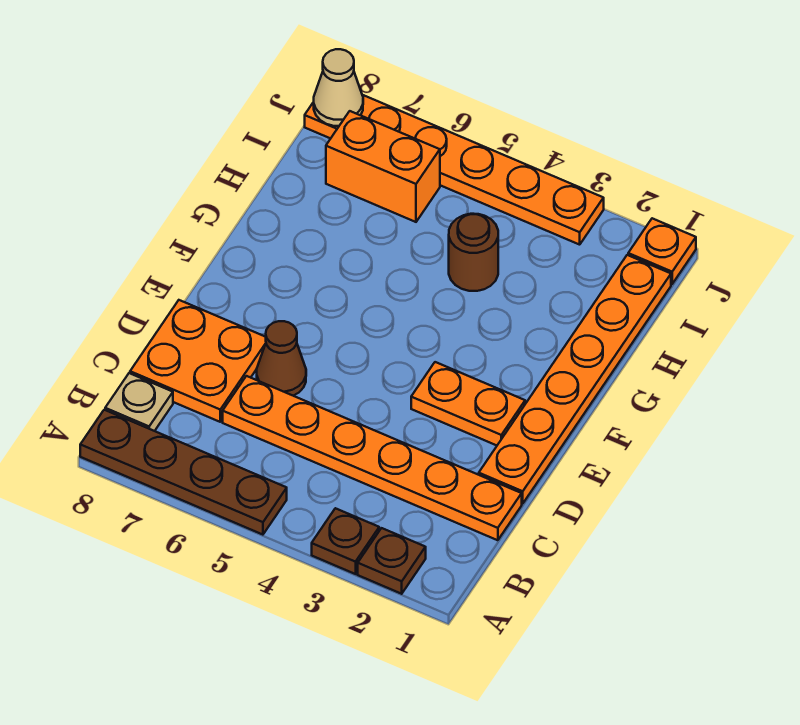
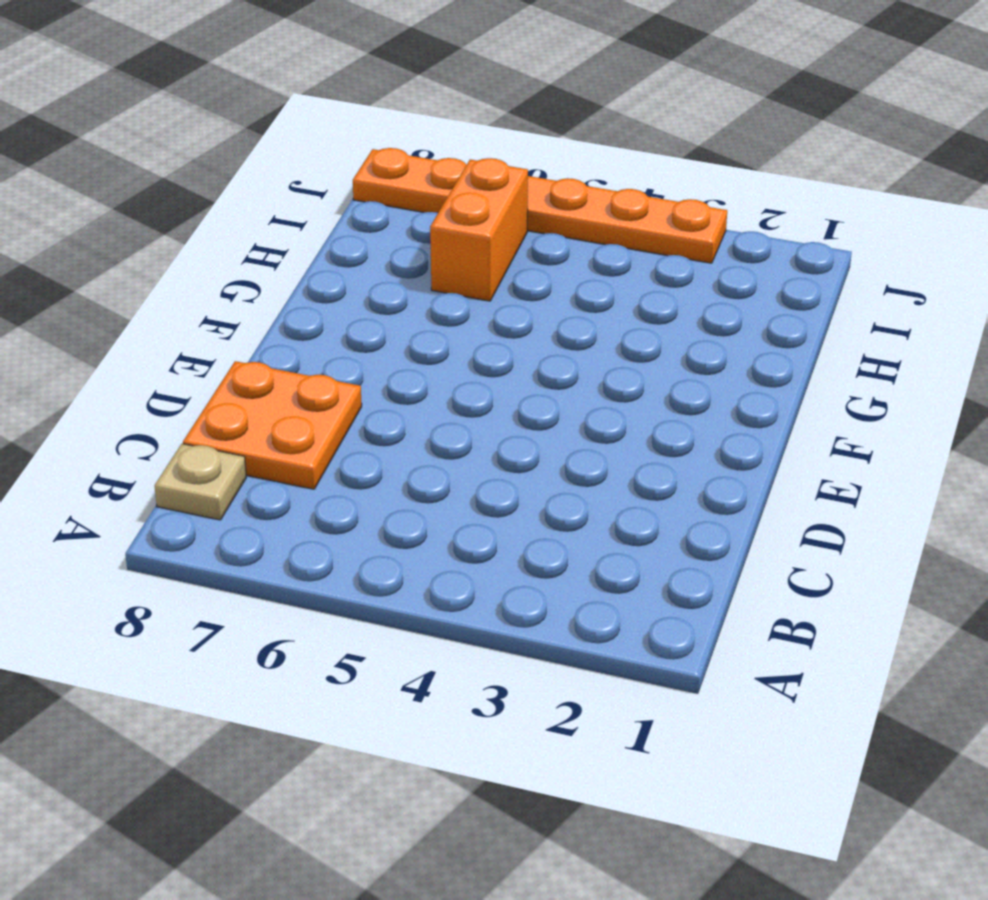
orange brick H6:I6 level 1 -> orange brick I6:I7 level 1
none -> brown plate A2 level 1
none -> brown plate A3 level 1
none -> brown plate A5:A8 level 1

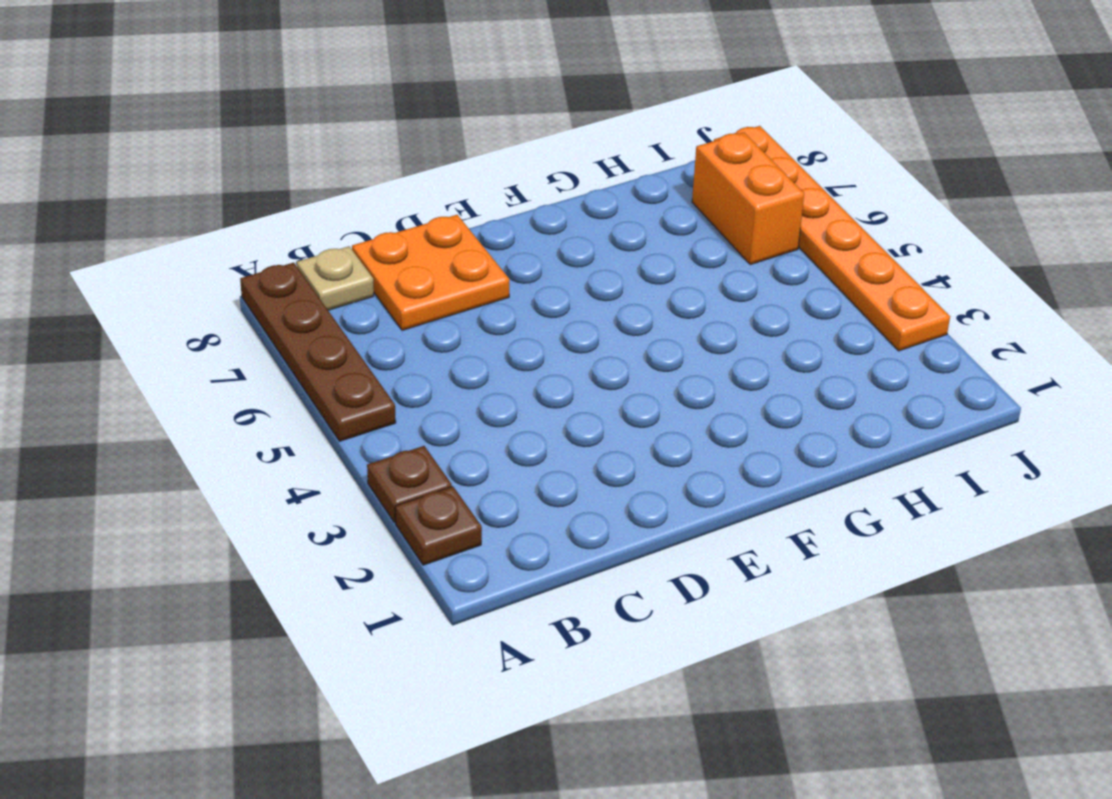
none -> orange plate C1:C6 level 1
none -> orange plate D1:I1 level 1
none -> brown cone D6 level 1

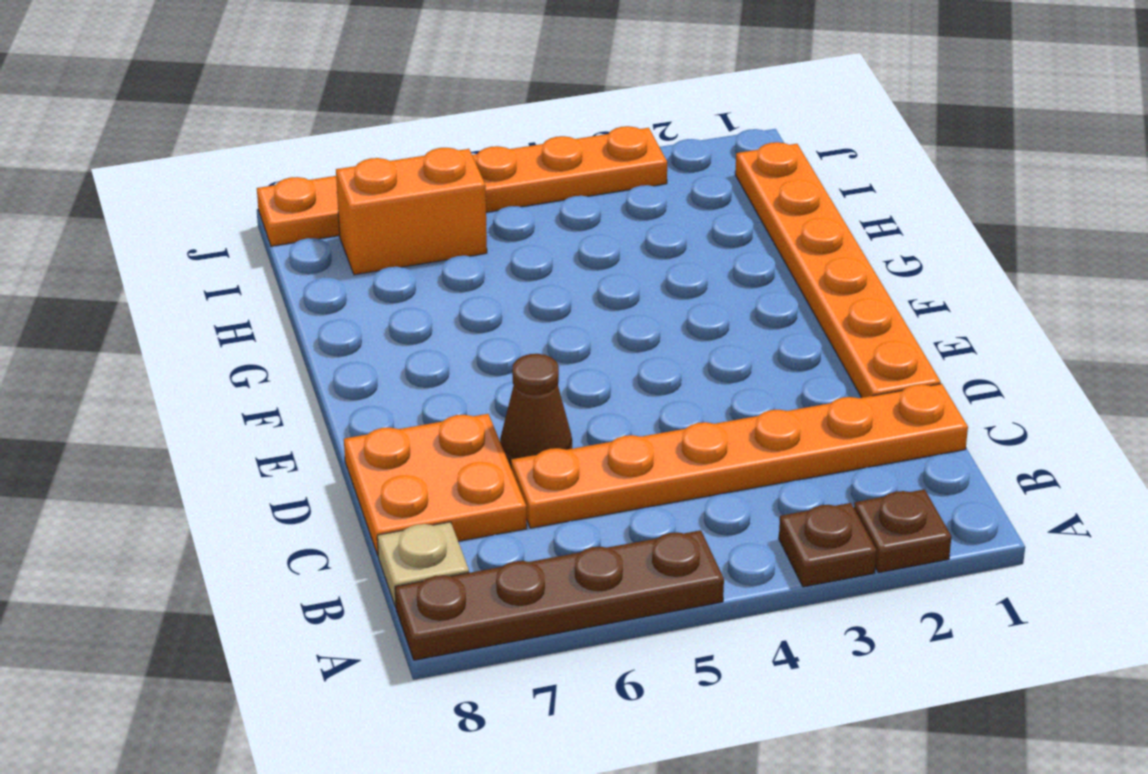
none -> orange plate E2:E3 level 1
none -> brown round brick H4 level 1
none -> orange plate J1 level 1

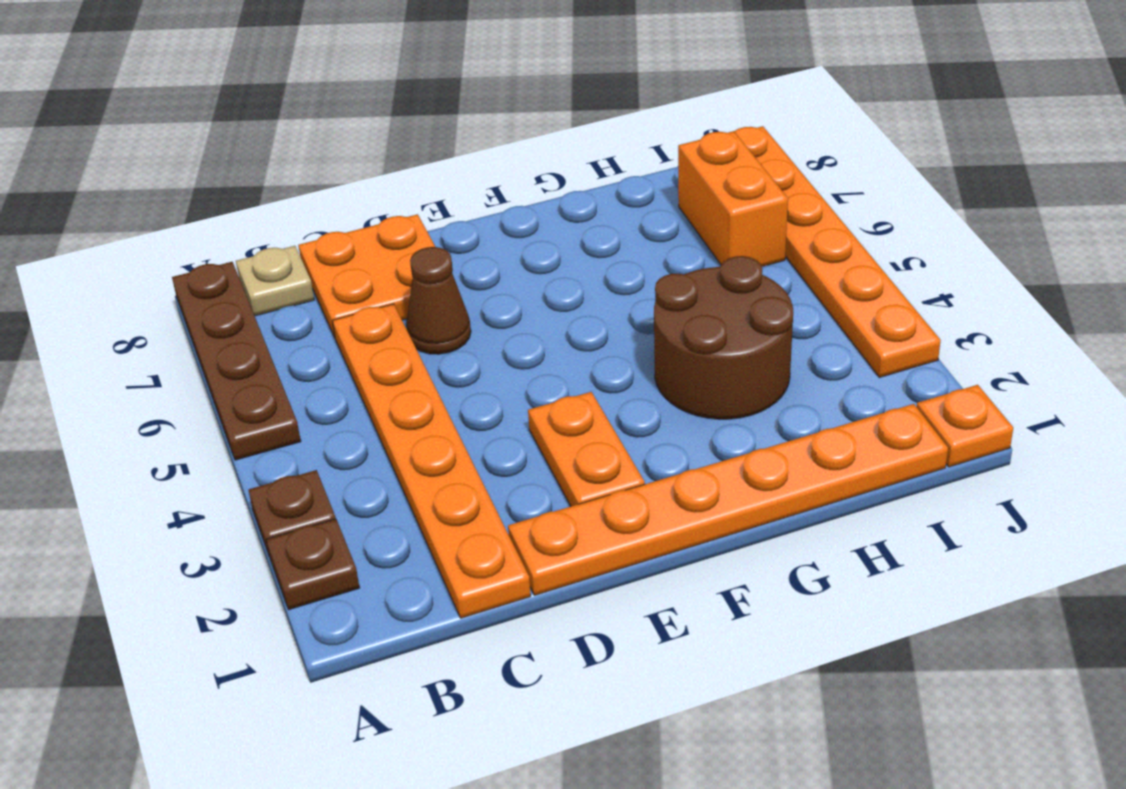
brown round brick G3:H4 level 1 -> brown round brick H4 level 1
none -> tan cone J8 level 2

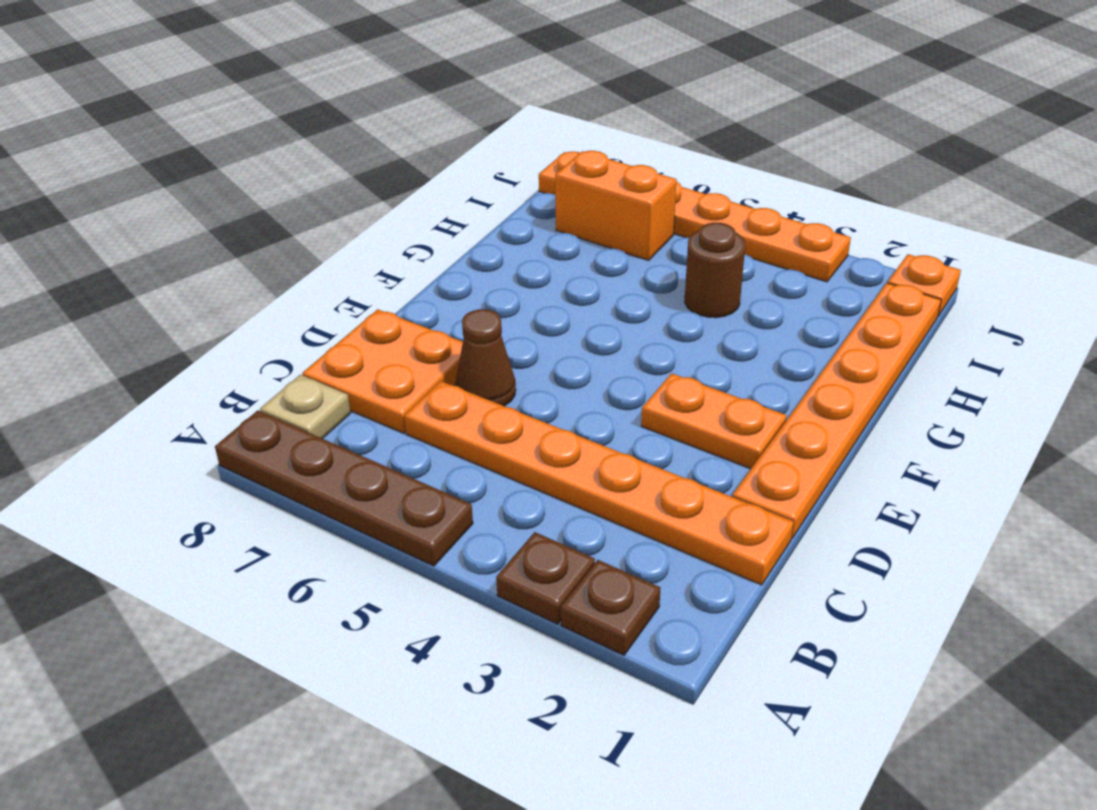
none -> tan cone J8 level 2

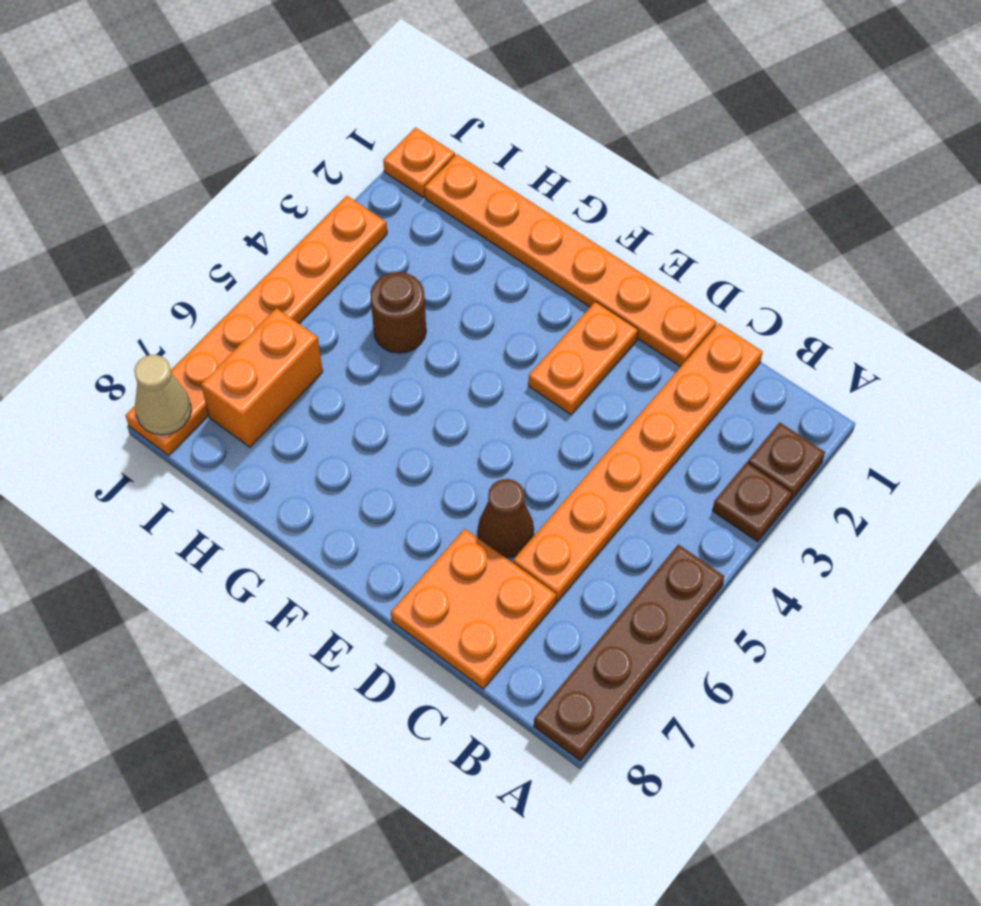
none -> tan plate B8 level 1

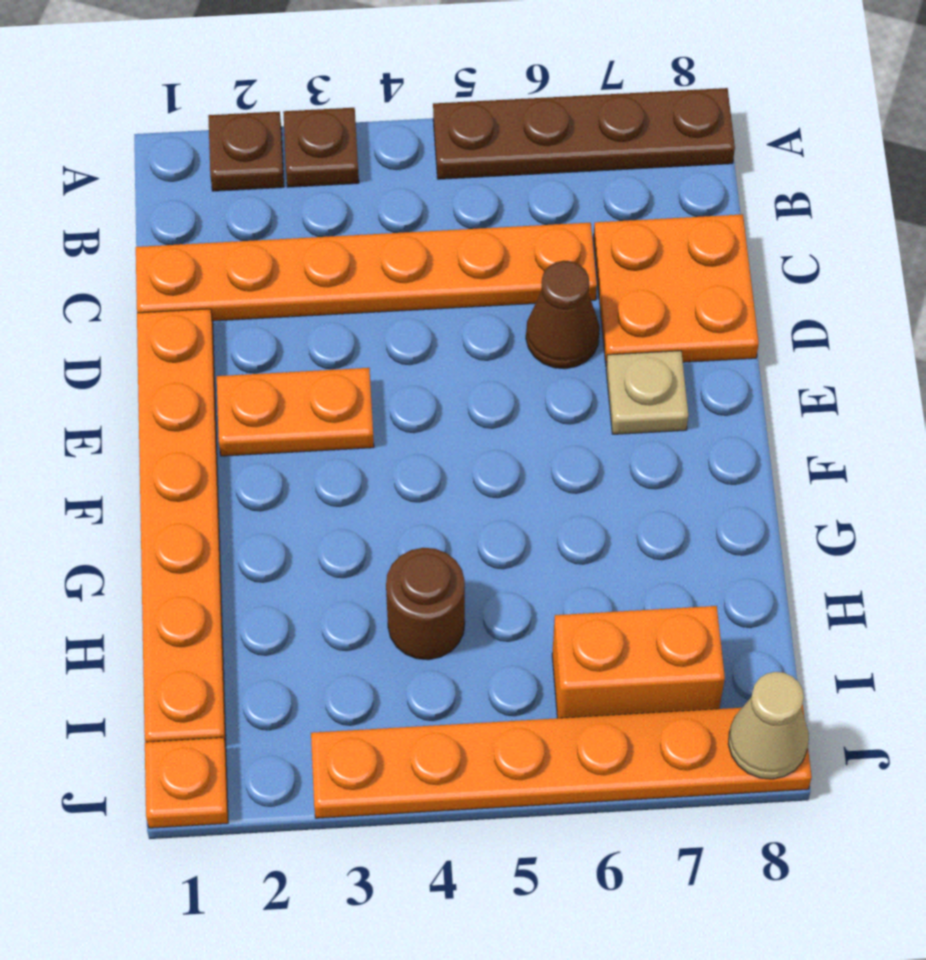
tan plate E7 level 1 -> tan plate B8 level 1

